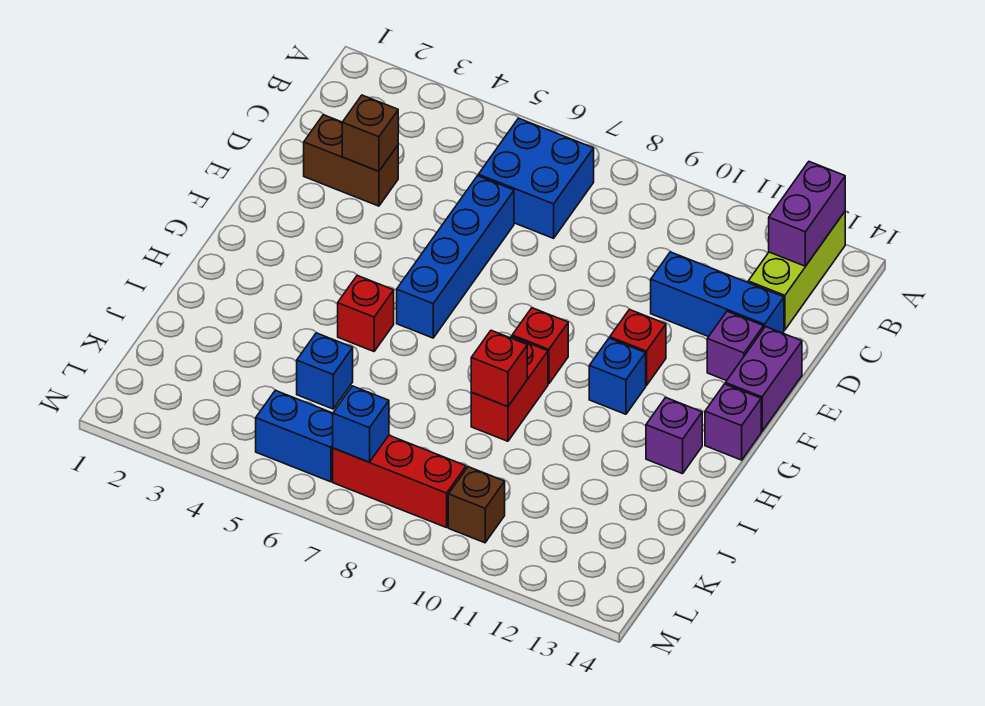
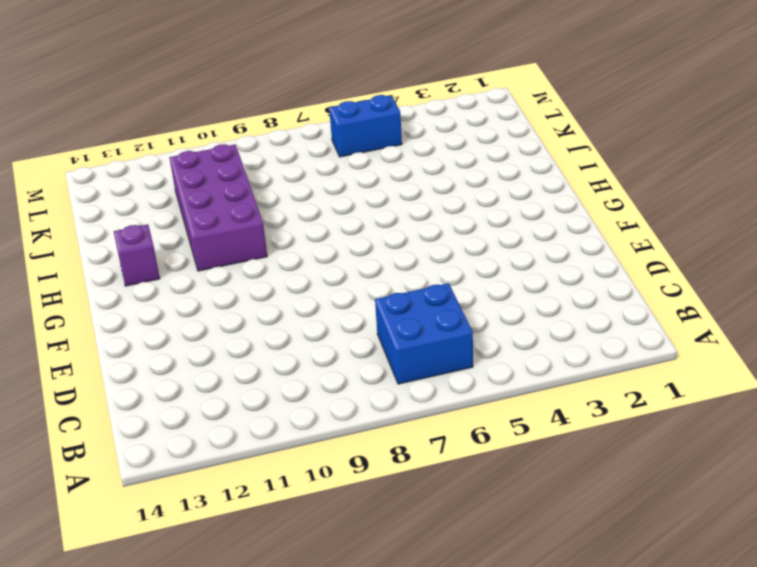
purple brick H10:K11 level 1 -> none
none -> lime brick A13:C13 level 1
none -> brown brick D2:D3 level 1
none -> blue brick D6:G6 level 1

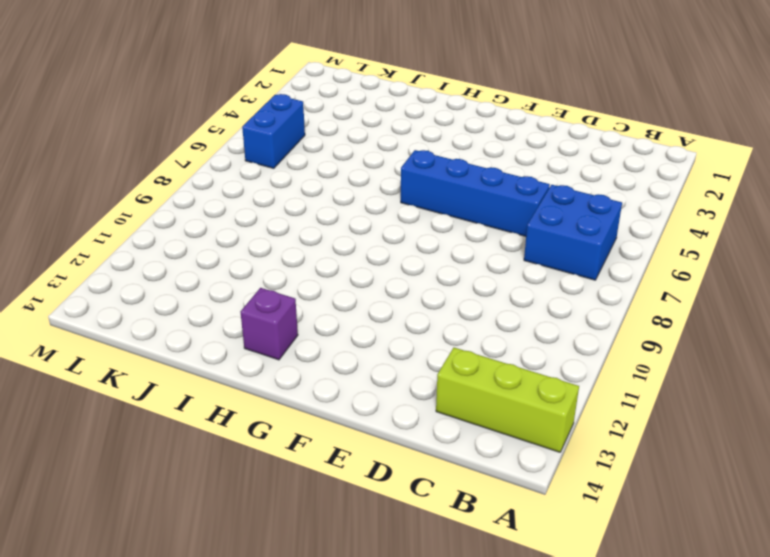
none -> brown brick D2:D3 level 1
none -> blue brick D11:D13 level 1
none -> purple brick E13 level 1

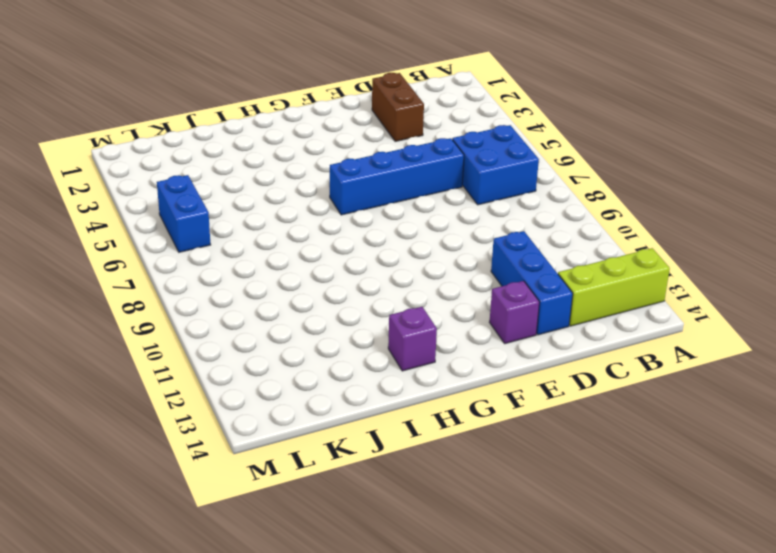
none -> purple brick E14:F14 level 1
none -> red brick F11 level 1
none -> red brick G9 level 1

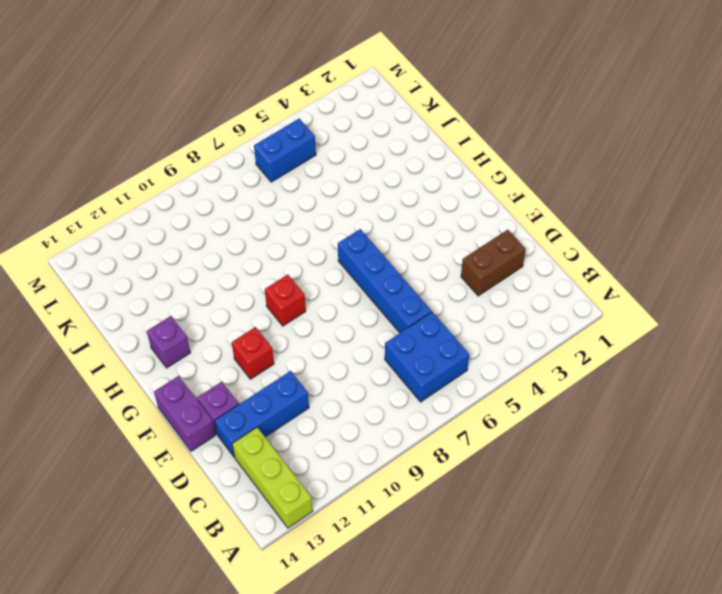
none -> blue brick G11 level 1
none -> purple brick G14 level 1
none -> red brick H5 level 1

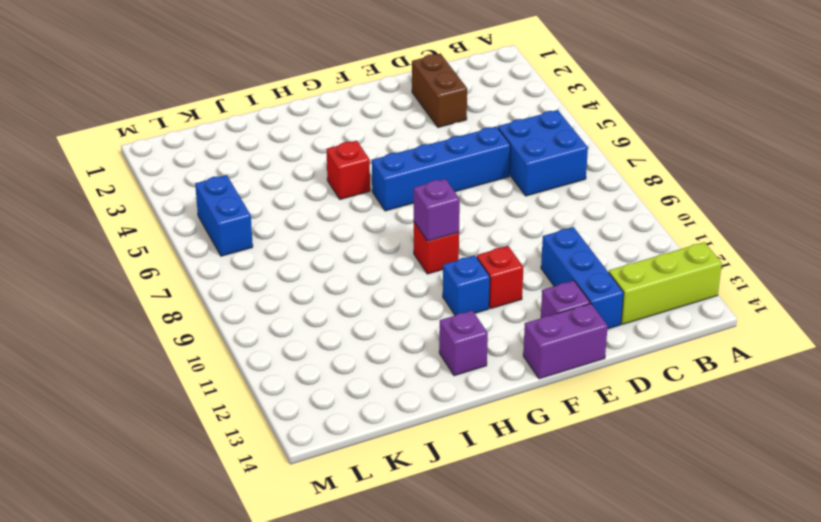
purple brick G9 level 2 -> purple brick G14 level 1
none -> red brick H9:I9 level 1
none -> blue brick J5 level 1
none -> red brick L7:L9 level 1

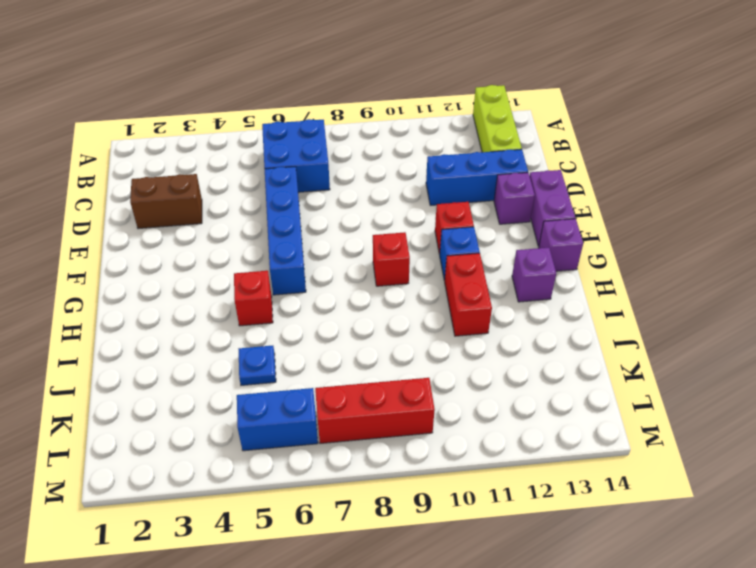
red brick H11:I11 level 1 -> red brick H9:I9 level 1
blue plate J5 level 1 -> blue brick J5 level 1
none -> brown brick L10 level 1
none -> purple brick A13:B13 level 2
none -> brown brick D3 level 2

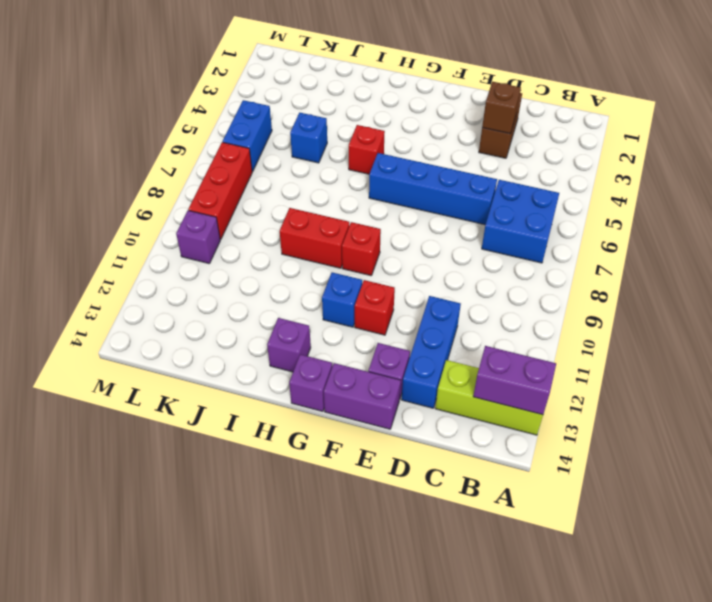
purple brick L10 level 1 -> brown brick L10 level 1
none -> red brick I9 level 2
none -> blue brick L7 level 2

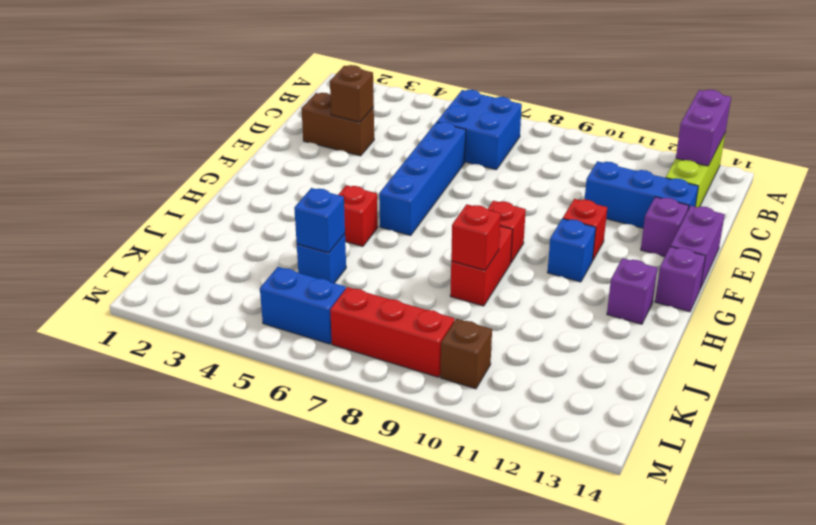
blue brick J5 level 2 -> blue brick L7 level 2

